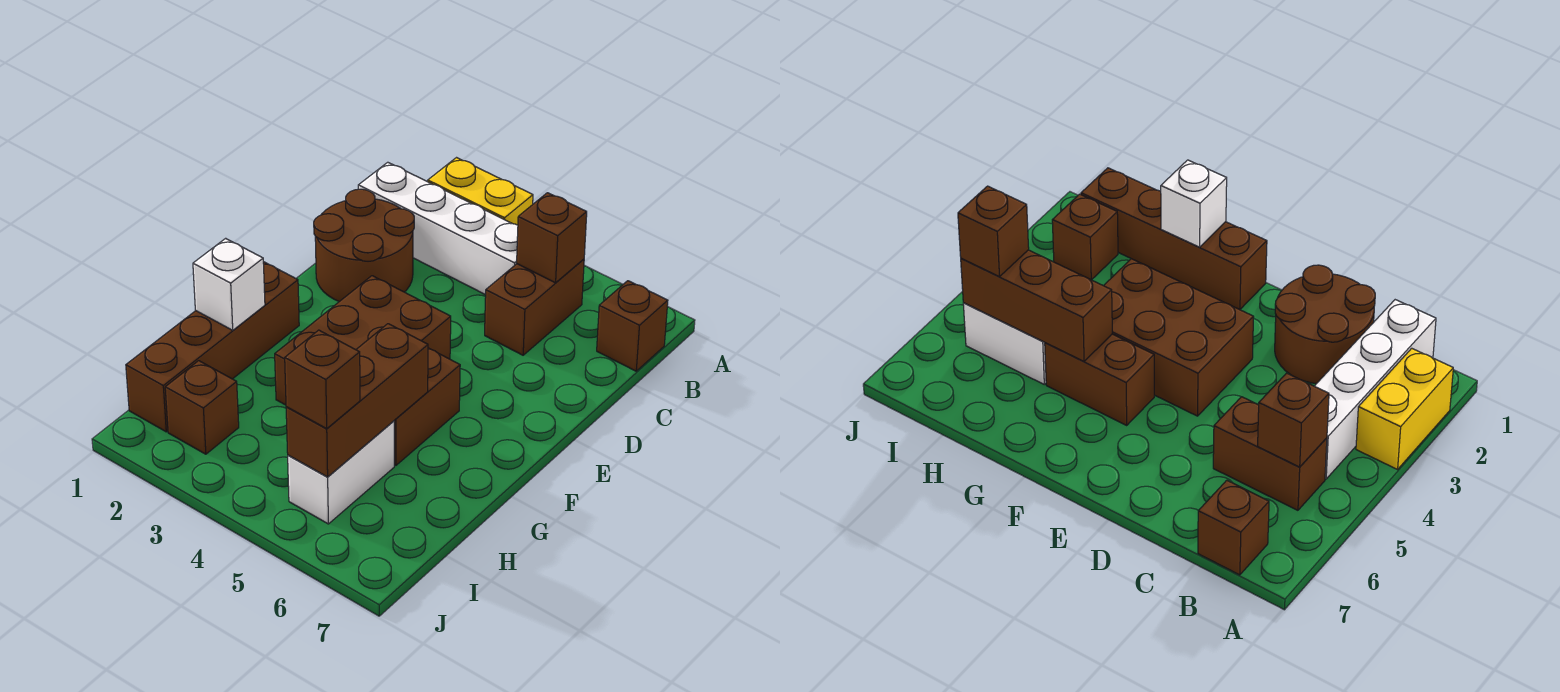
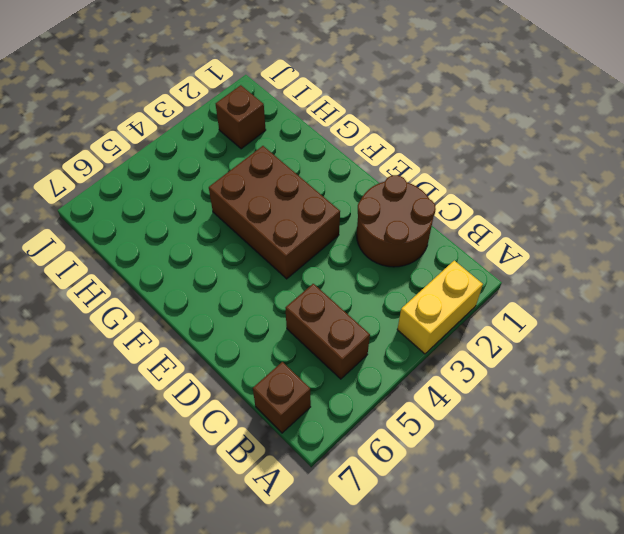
none -> white brick B1:B4 level 1
none -> brown brick F1:I1 level 1
none -> brown brick F5:G5 level 1

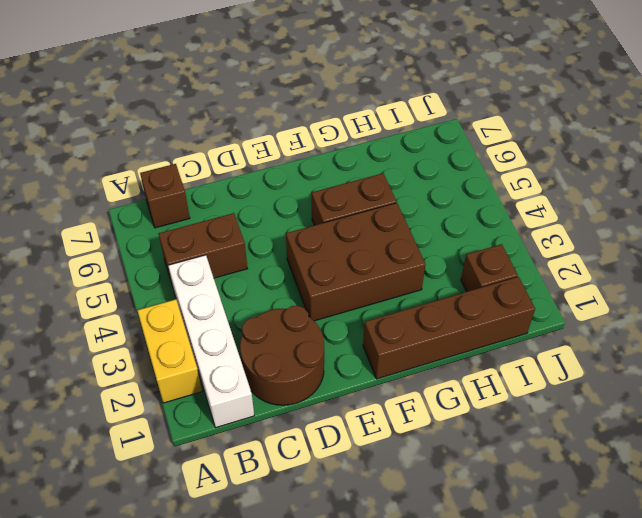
none -> white brick H5:I5 level 1
none -> brown brick B5 level 2
none -> white brick G1 level 2

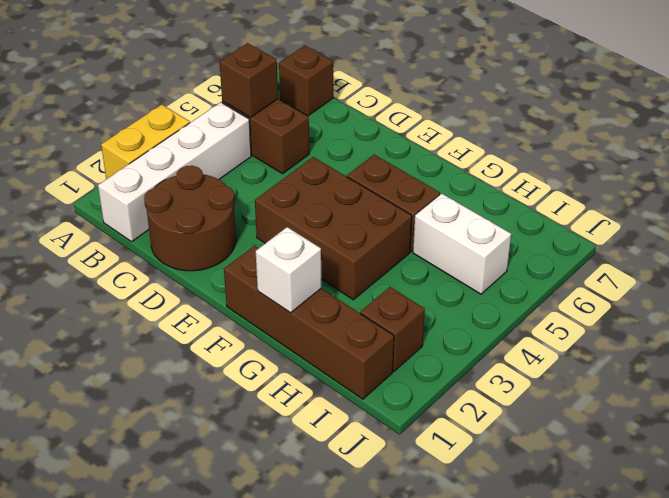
none -> brown brick G5:I5 level 2
none -> brown brick I5 level 3

